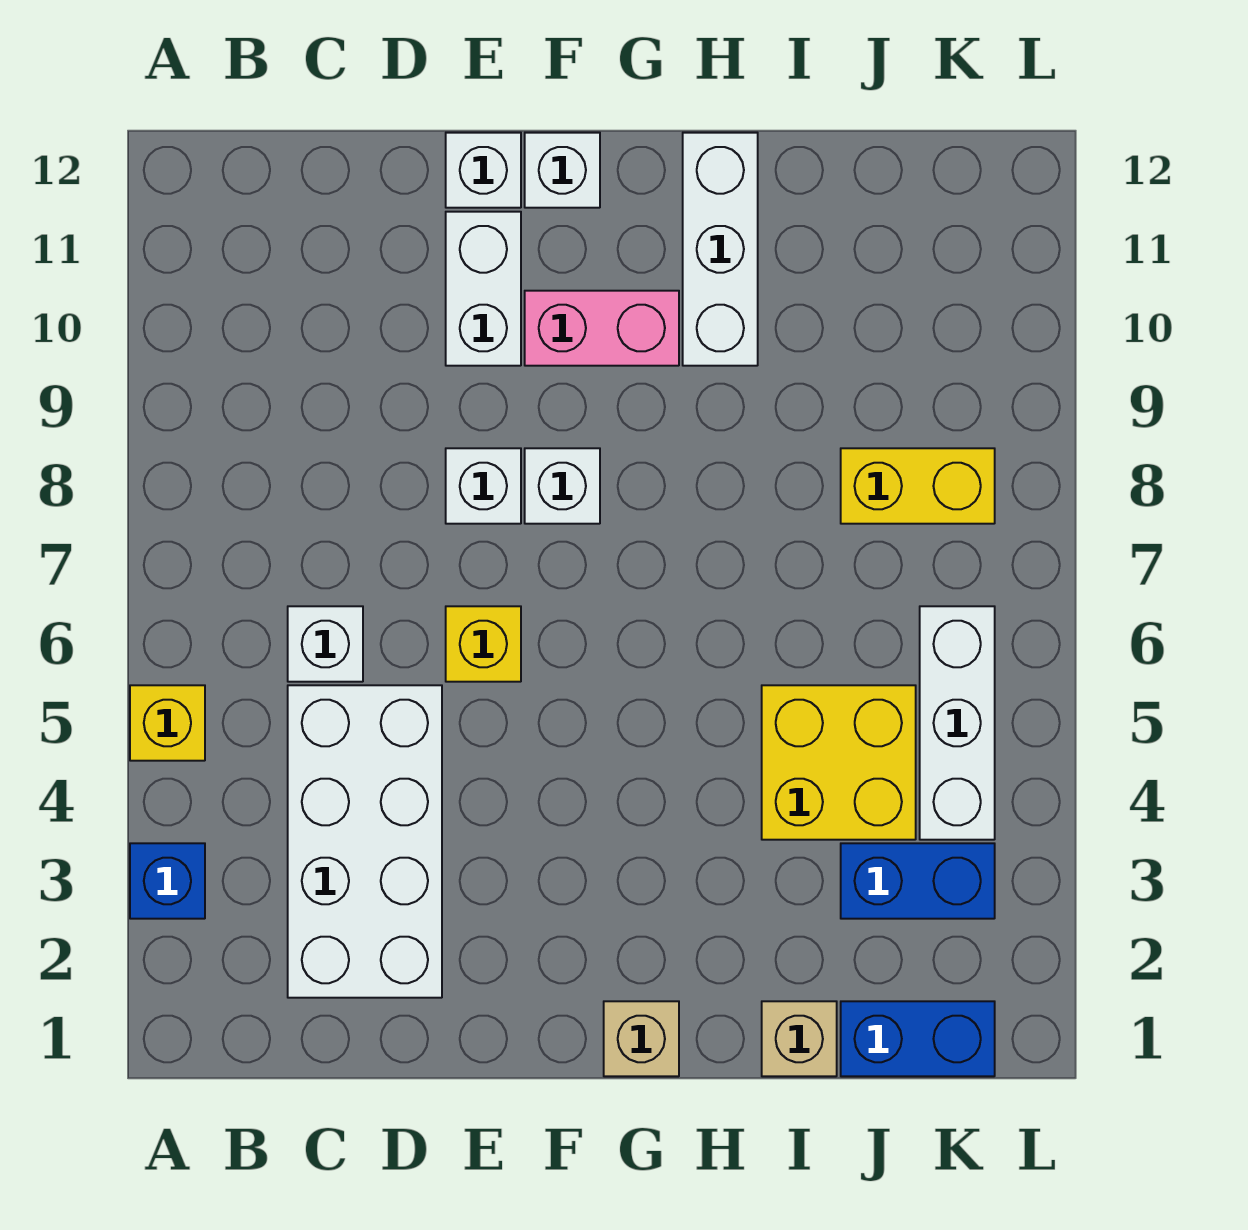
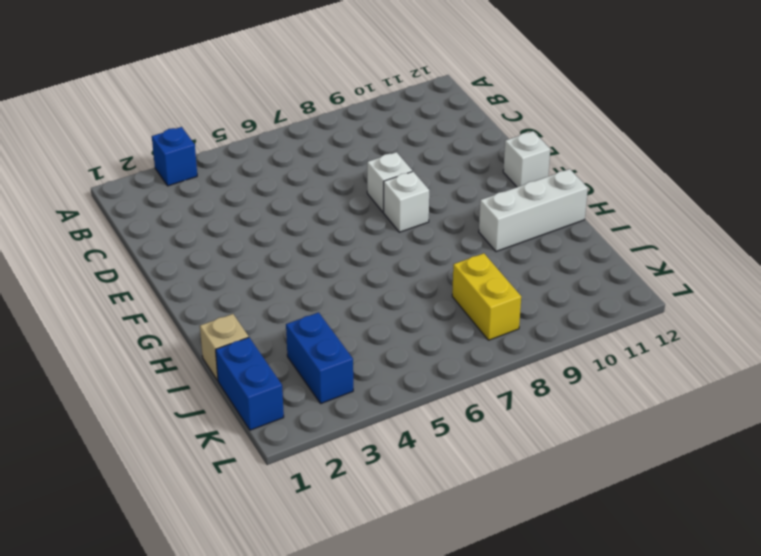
none -> yellow brick A5 level 1
none -> white brick C2:D5 level 1
none -> white brick C6 level 1

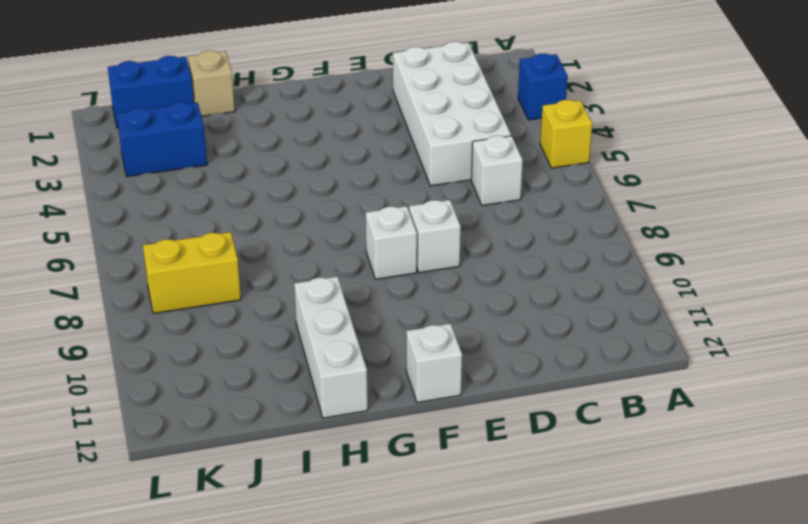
none -> yellow brick E6 level 1
none -> white brick E10:E11 level 1
none -> white brick E12 level 1

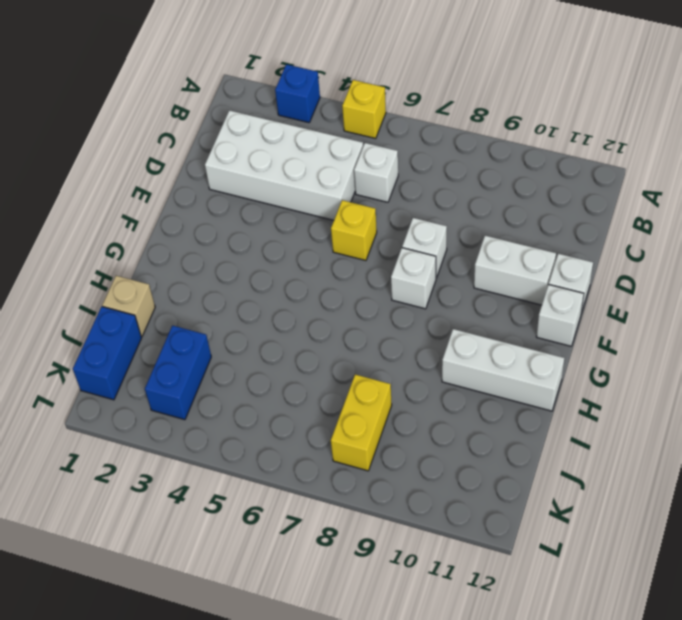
none -> pink brick F10:G10 level 1
none -> tan brick G1 level 1
none -> yellow brick I4:J5 level 1

